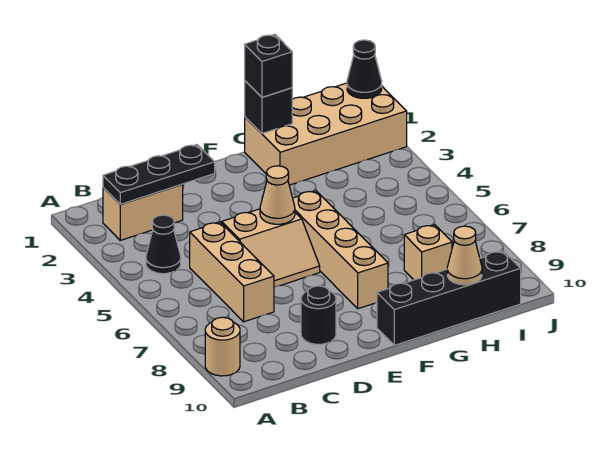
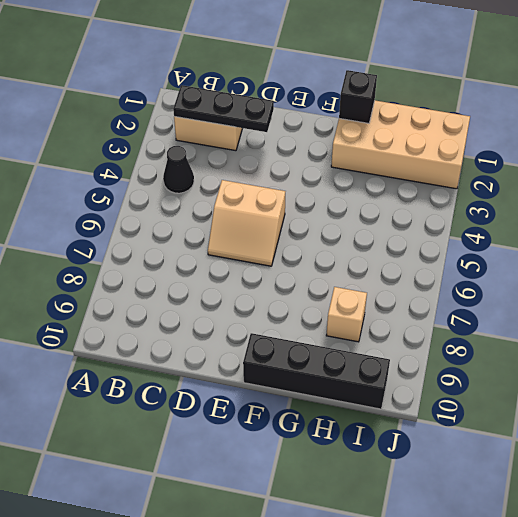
none -> tan round brick A9 level 1
none -> tan brick C5:C7 level 1
none -> black round brick D9 level 1

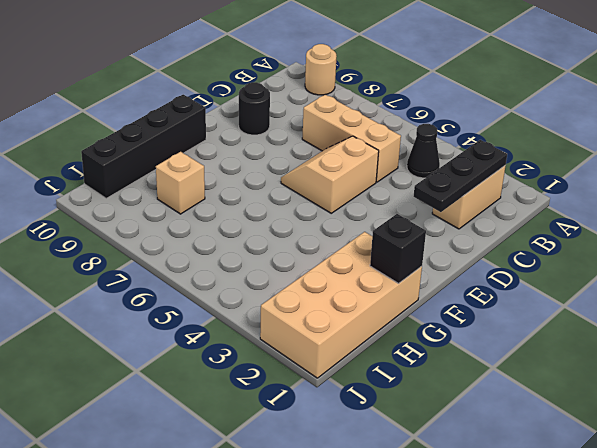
none -> tan brick F5:F8 level 1
none -> tan cone E5 level 2
none -> tan cone H10 level 2

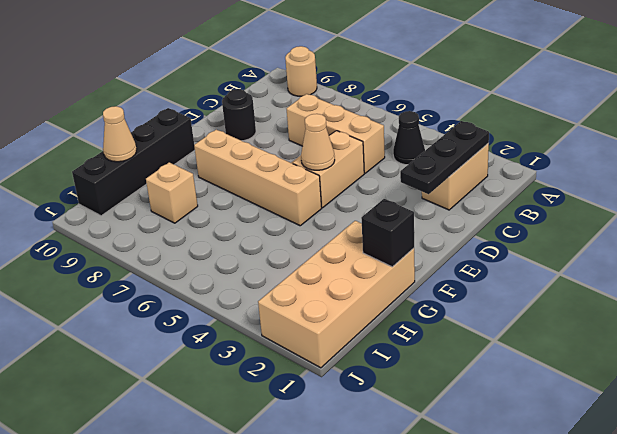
none -> black cone J1 level 2
none -> black brick G1 level 3

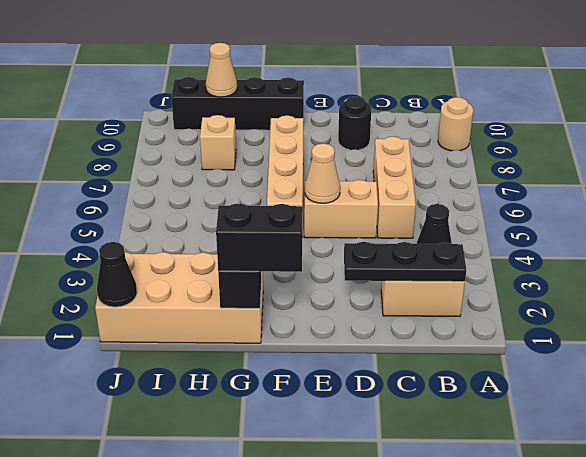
black brick F1:G1 level 3 -> black brick G1 level 3

